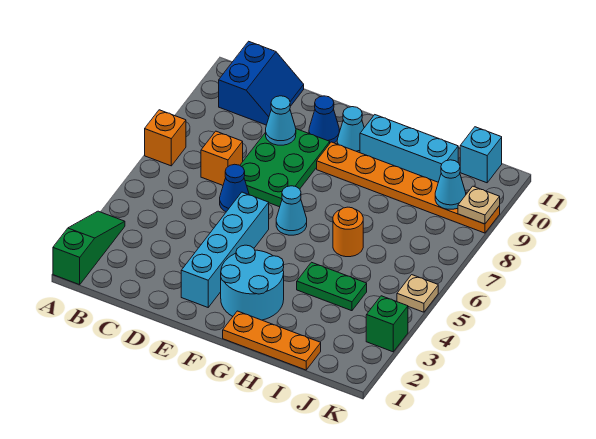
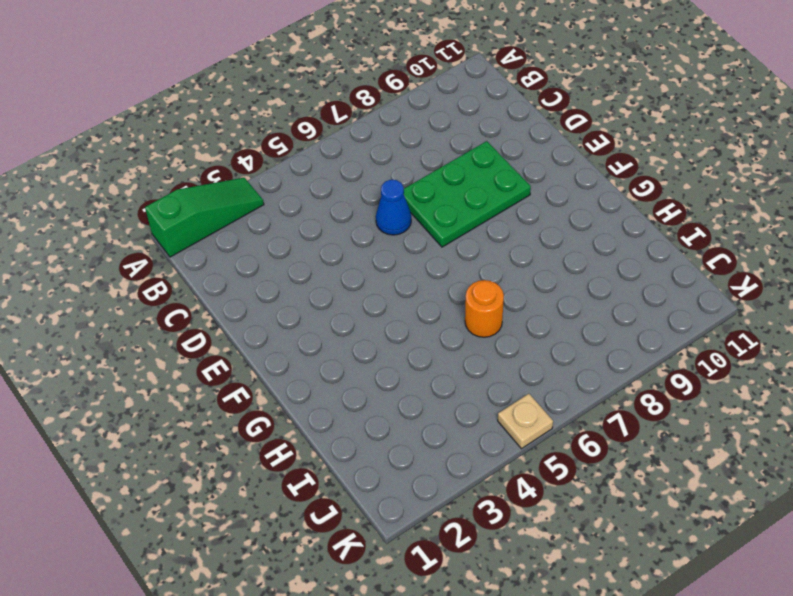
none -> orange brick A7 level 1
none -> blue slope B10:C11 level 1 top B
none -> orange brick C7 level 1

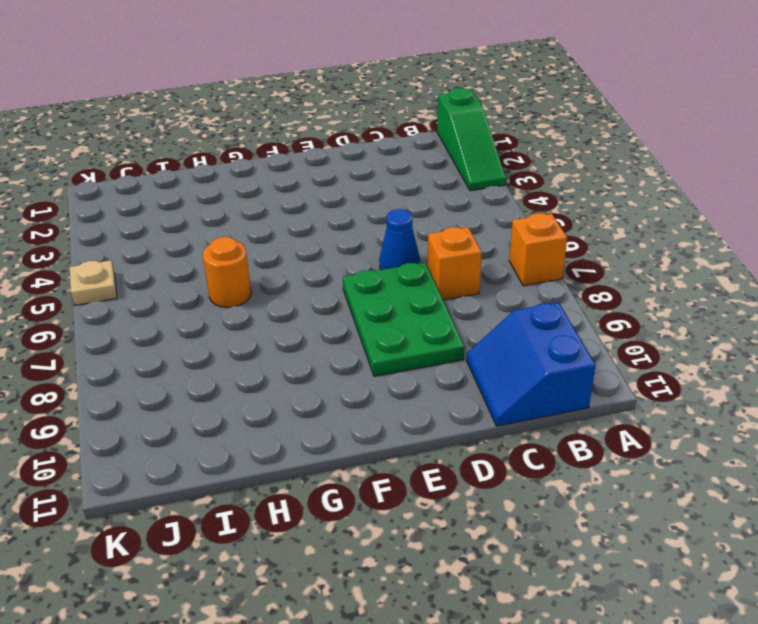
none -> cyan brick E2:E5 level 1
none -> blue cone E10 level 1
none -> cyan round brick F2:G3 level 1

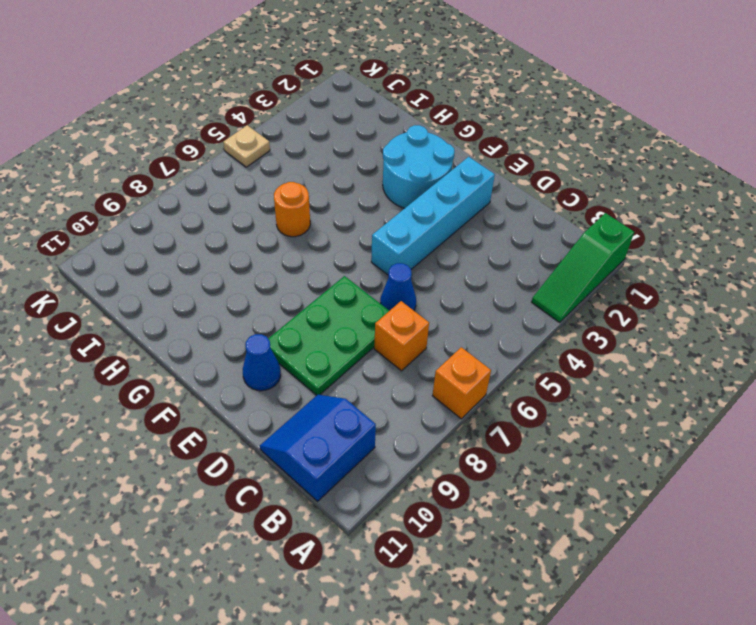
none -> cyan cone F6 level 1
none -> orange plate F9:K9 level 1
none -> cyan cone F10 level 1

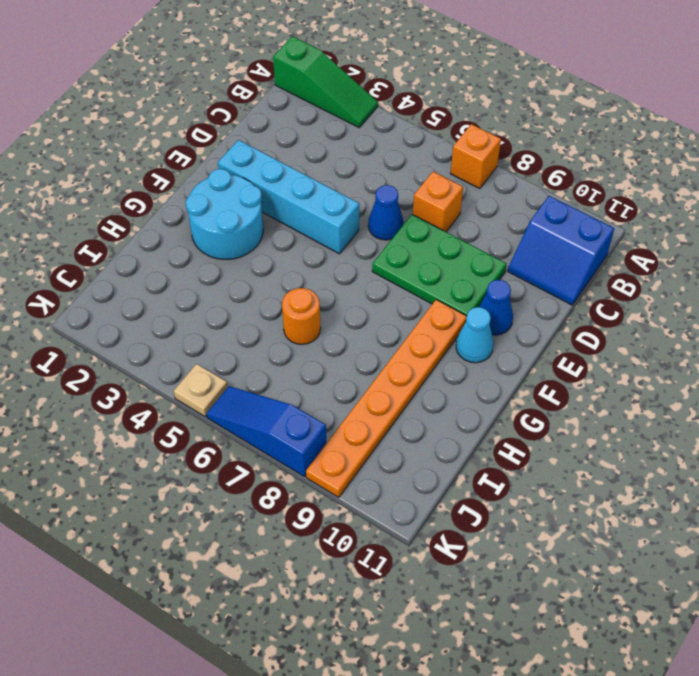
blue slope K6:K8 level 1 top 8 -> none
none -> cyan cone F6 level 1
none -> orange plate G1:I1 level 1
none -> cyan brick G10:I10 level 1

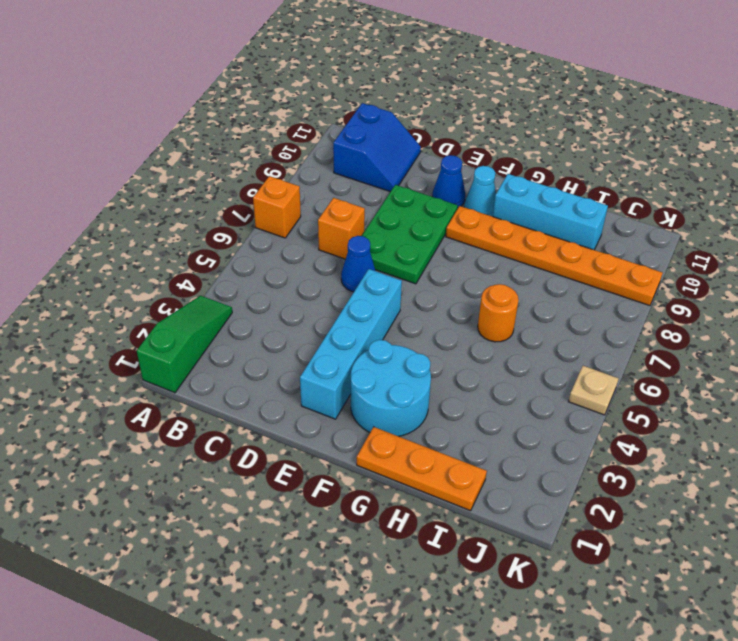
none -> cyan cone F6 level 1
none -> green plate H4:I4 level 1
none -> cyan brick J11 level 1

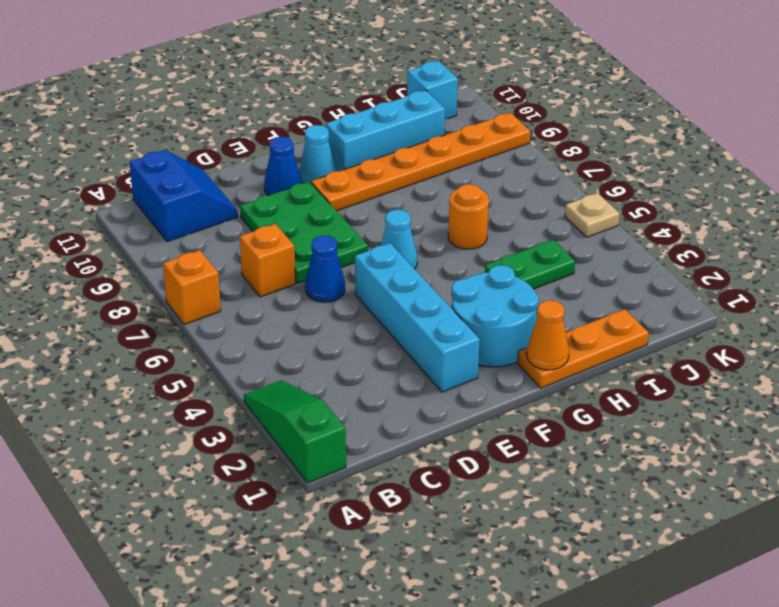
orange cone G1 level 2 -> none
none -> green brick K3 level 1
none -> cyan cone D9 level 2
none -> cyan cone J9 level 2

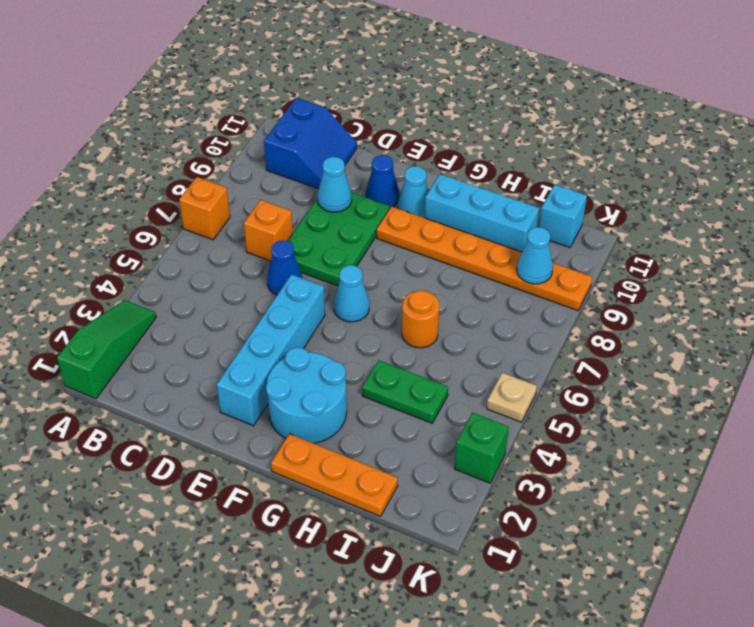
none -> tan plate K9 level 2

